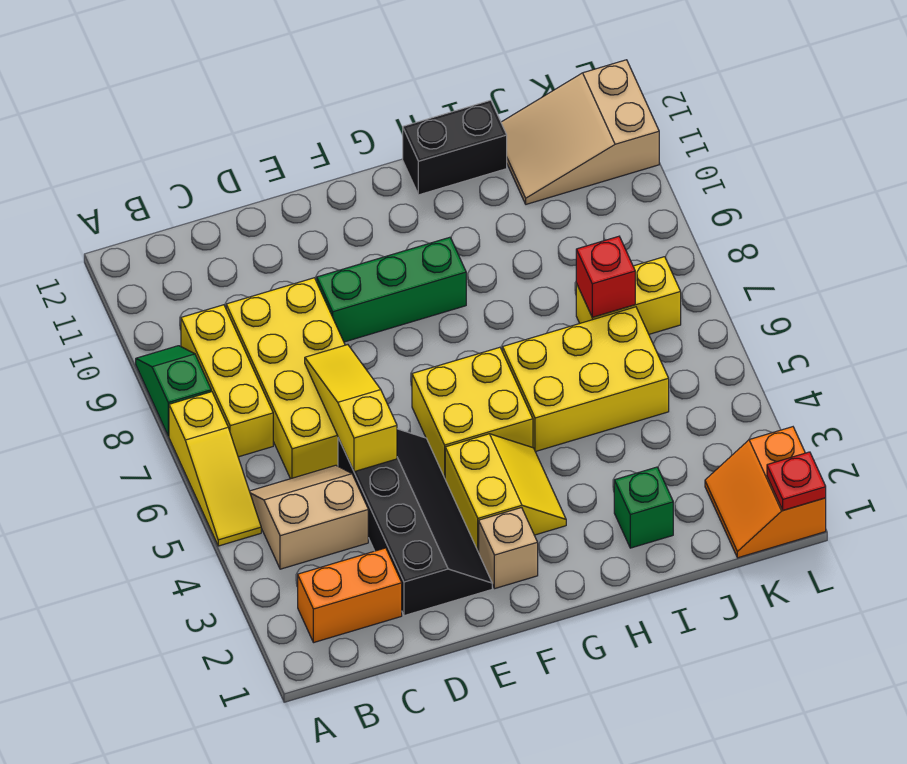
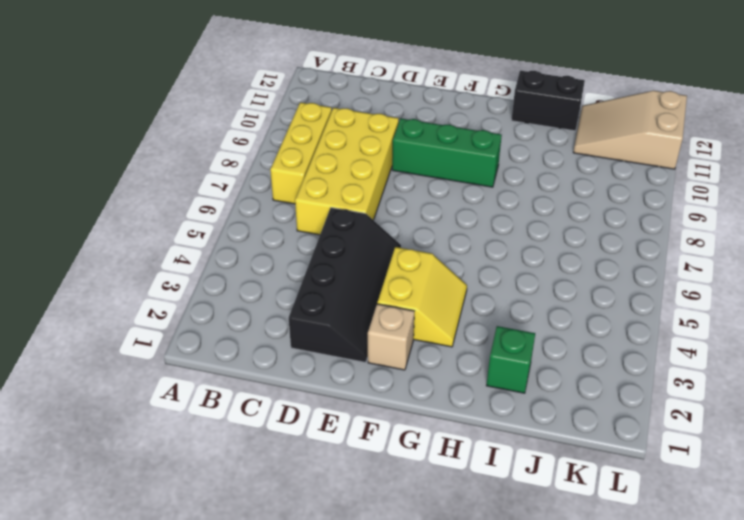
none -> yellow slope A5:A7 level 1 top 7
none -> green slope A8:A9 level 1 top 8
none -> orange brick B2:C2 level 1

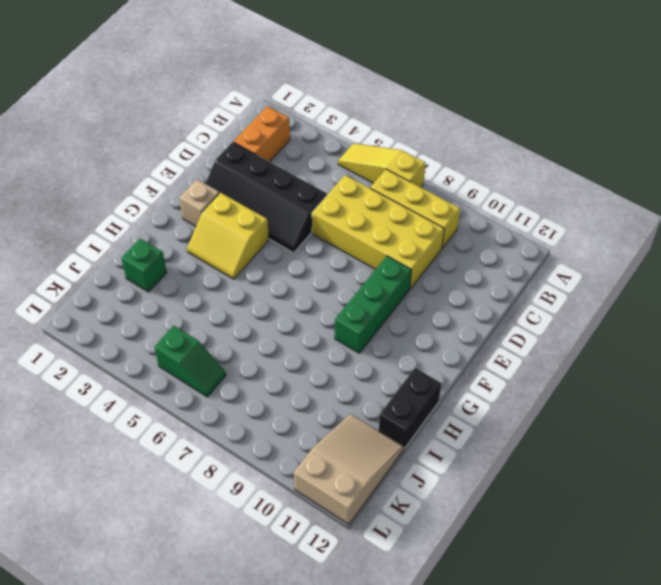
green slope K5:K6 level 1 top 5 -> green slope A8:A9 level 1 top 8
none -> tan slope B4:C5 level 1 top 4
none -> yellow brick F5:G6 level 1
none -> yellow brick H5:J6 level 1

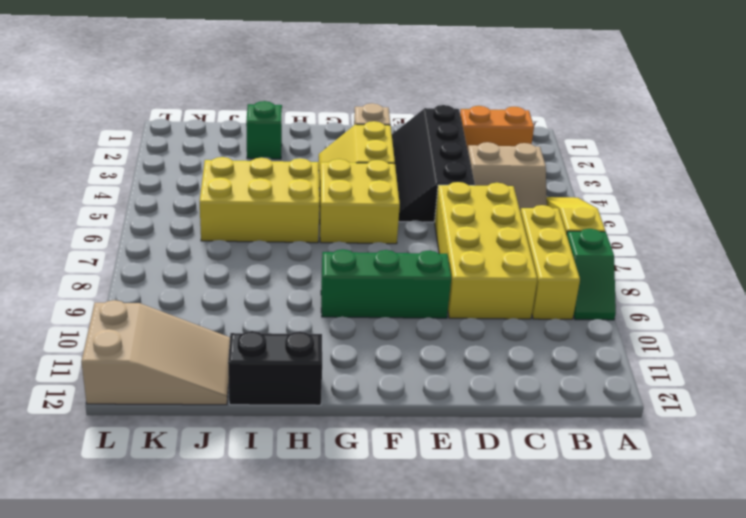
none -> yellow brick J7:K7 level 1
none -> orange slope K1:L2 level 1 top L
none -> yellow slope D5:D7 level 2 top 5

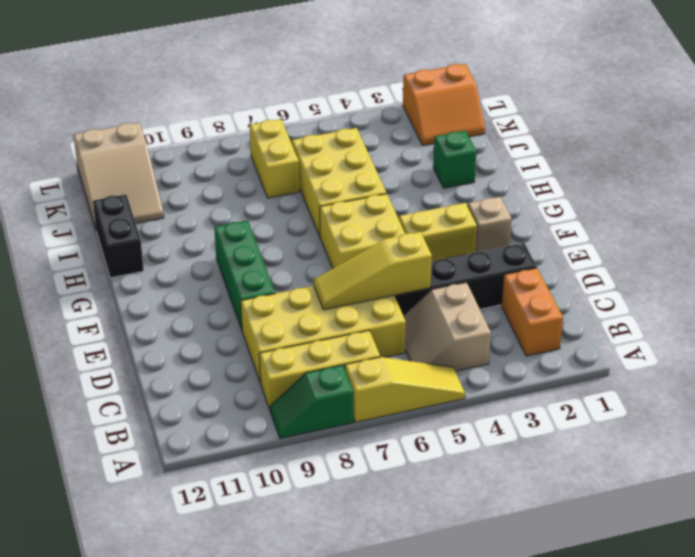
none -> red brick J7 level 2
none -> red plate L1 level 2

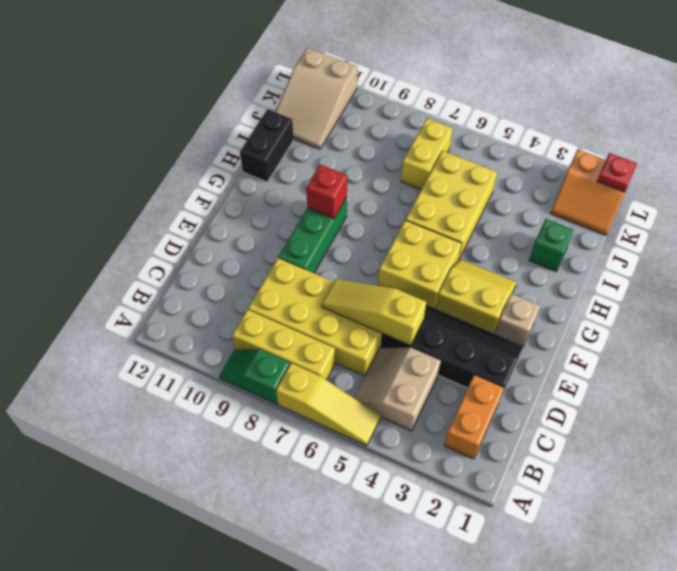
red brick G9 level 2 -> red brick J7 level 2

